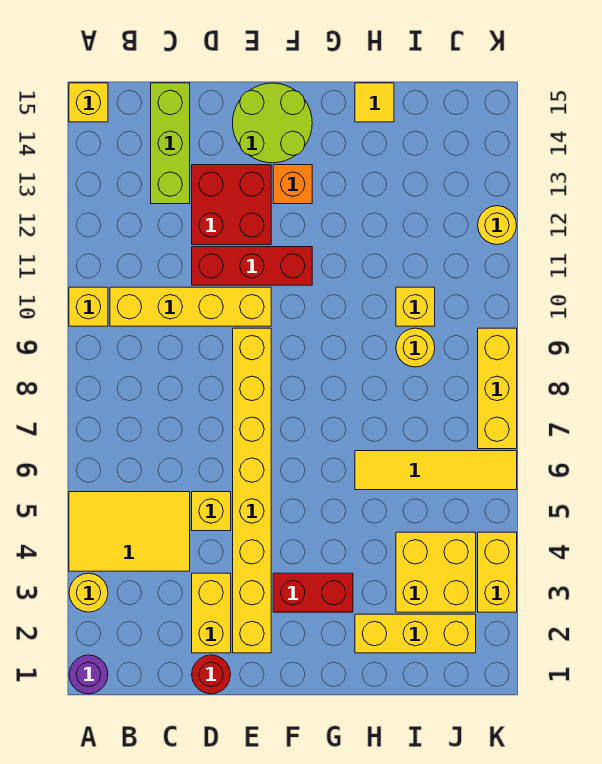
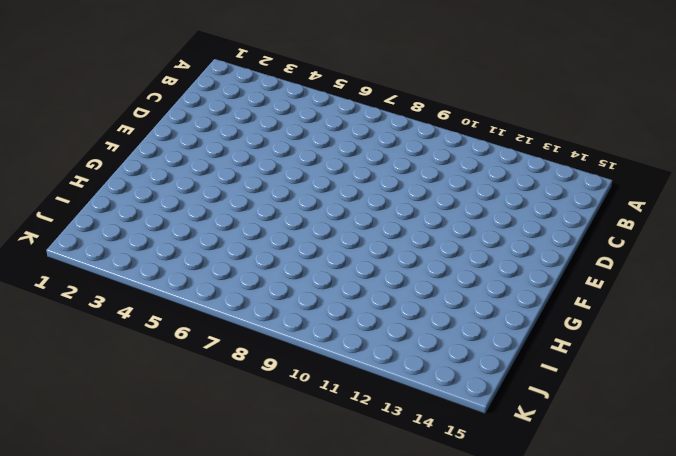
none -> purple round brick A1 level 1
none -> yellow round brick A3 level 1
none -> yellow tile A4:C5 level 1

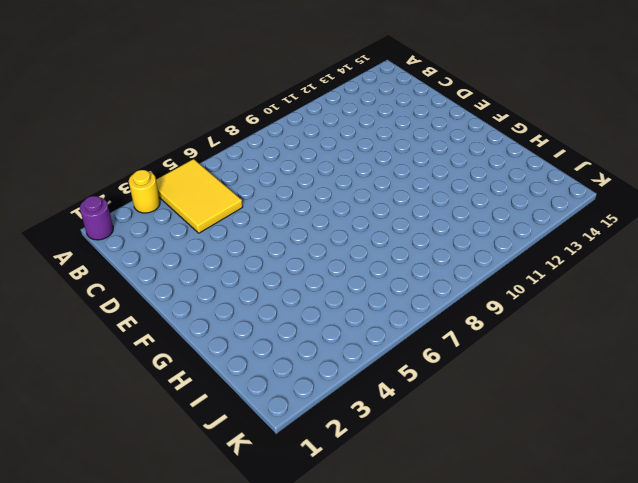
none -> yellow brick A10 level 1
none -> yellow brick A15 level 1
none -> yellow brick B10:E10 level 1

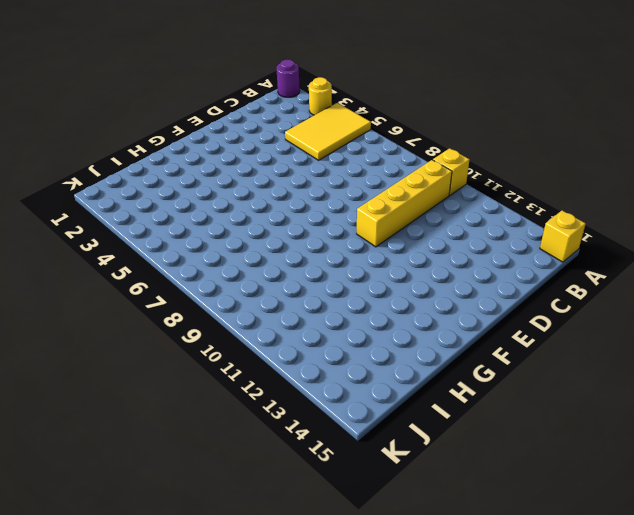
none -> lime brick C13:C15 level 1
none -> red round brick D1 level 1
none -> yellow brick D2:D3 level 1

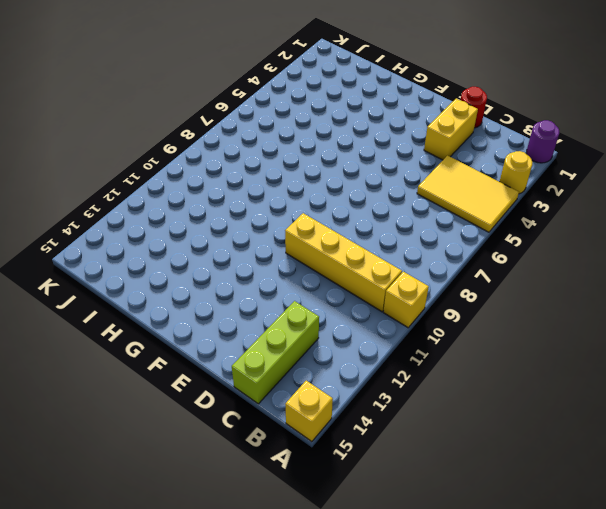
none -> yellow brick D5 level 1
none -> red brick D11:F11 level 1
none -> red brick D12:E13 level 1

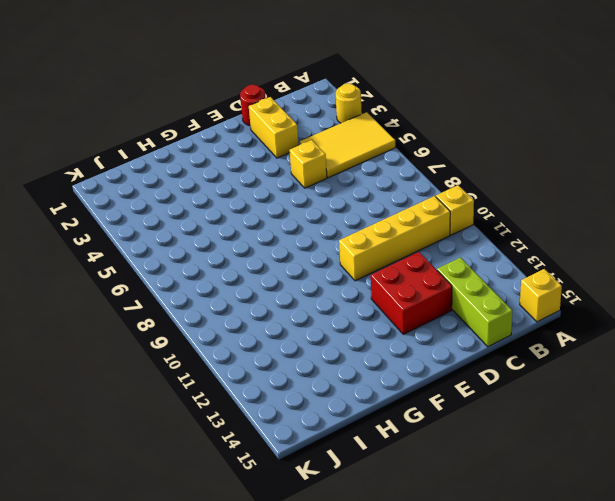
none -> purple round brick A1 level 1
none -> red brick D11:F11 level 1
none -> yellow brick E2:E9 level 1

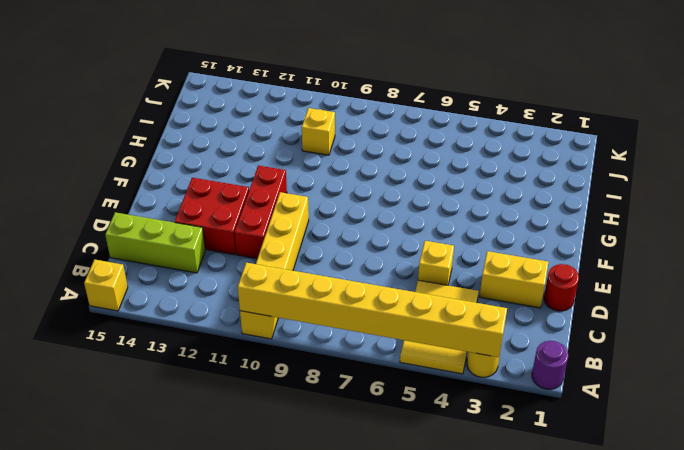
yellow brick A3:A10 level 2 -> yellow brick E2:E9 level 1
none -> lime round brick E14:F15 level 1
none -> red brick F3:G3 level 1
none -> orange brick F13 level 1

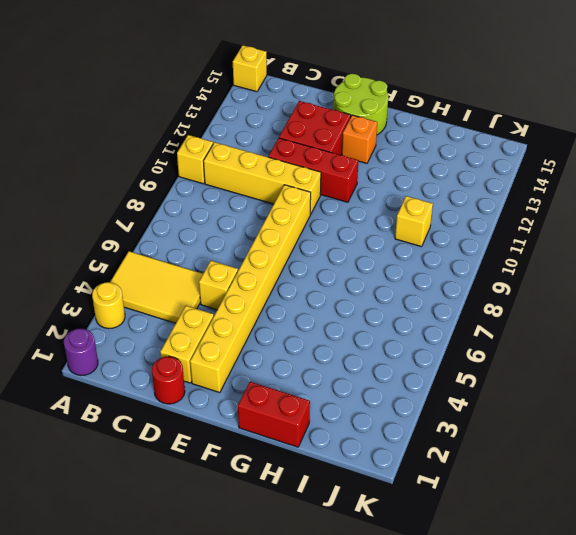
red brick G1:H1 level 1 -> red brick F3:G3 level 1
none -> lime brick C13:C15 level 1
none -> yellow brick H2:J2 level 1
none -> yellow tile H6:K6 level 1

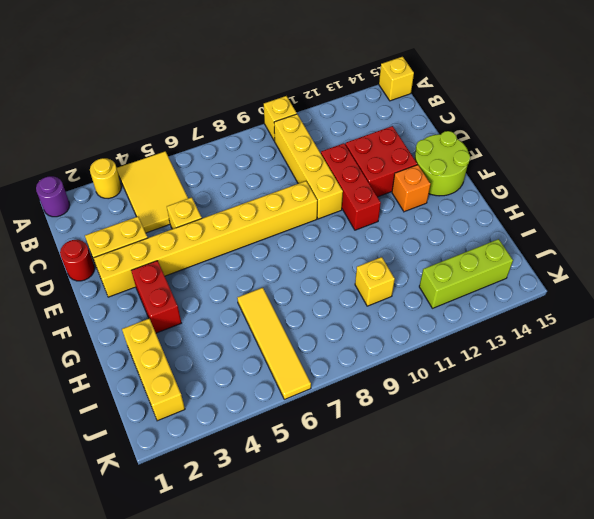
lime brick J12:J14 level 1 -> lime brick C13:C15 level 1
none -> yellow tile H15 level 1
none -> yellow brick I3:J4 level 1
none -> yellow round brick I9 level 1

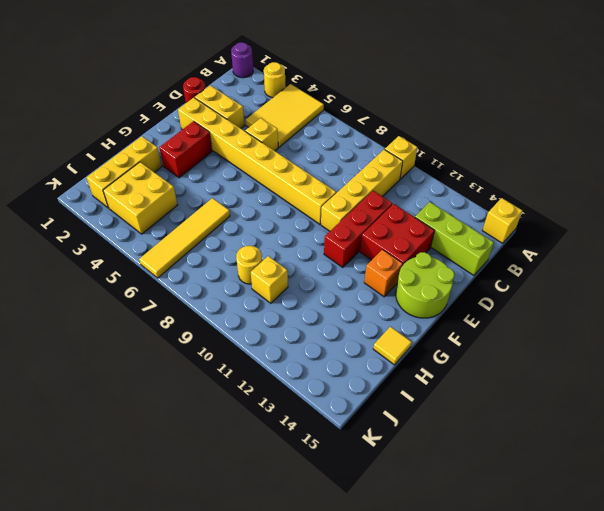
none -> yellow brick K3:K4 level 1
none -> yellow brick K7:K9 level 1
none -> yellow round brick K12 level 1

